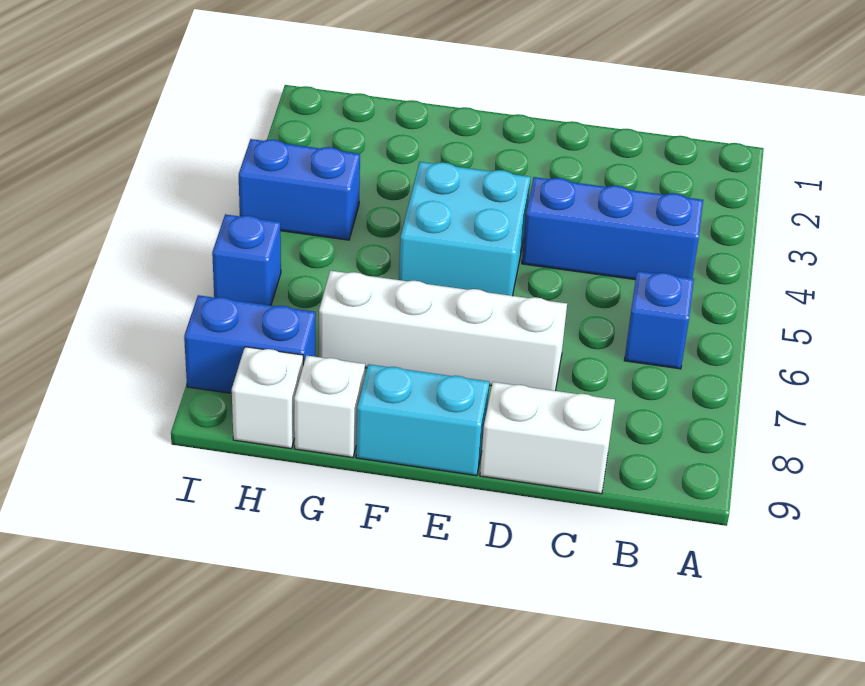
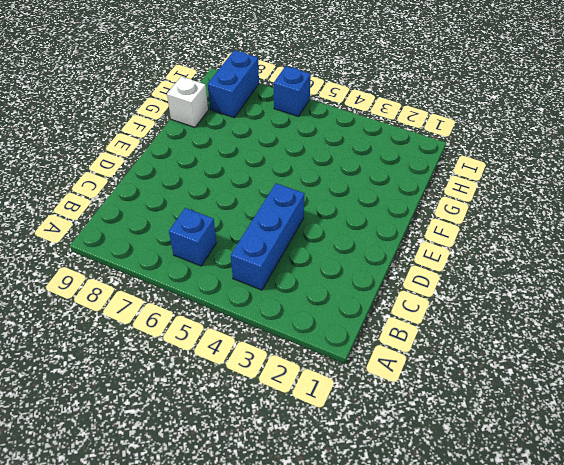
none -> white brick C9:D9 level 1
none -> white brick D7:G7 level 1

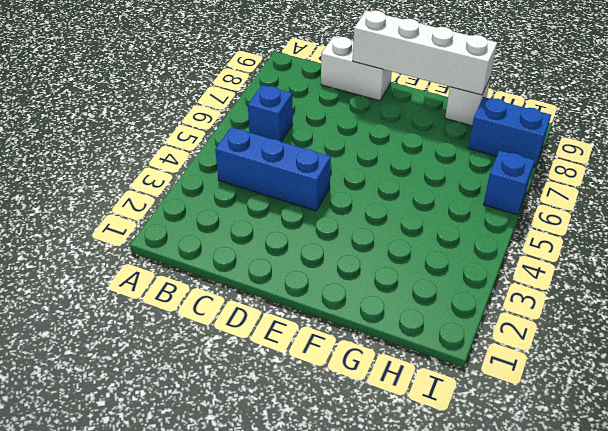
white brick D9:G9 level 2 -> white brick D7:G7 level 1
none -> cyan brick E4:F5 level 1
none -> cyan brick E9:F9 level 1

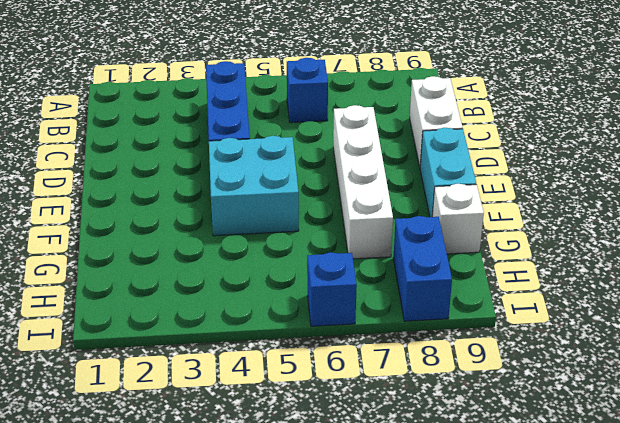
none -> blue brick H4:I4 level 1
none -> white brick H9 level 1

